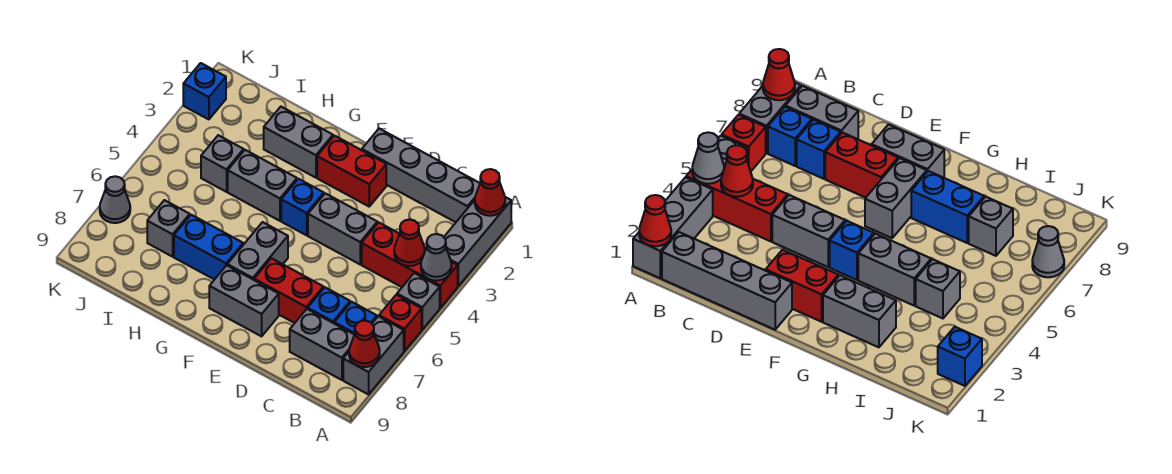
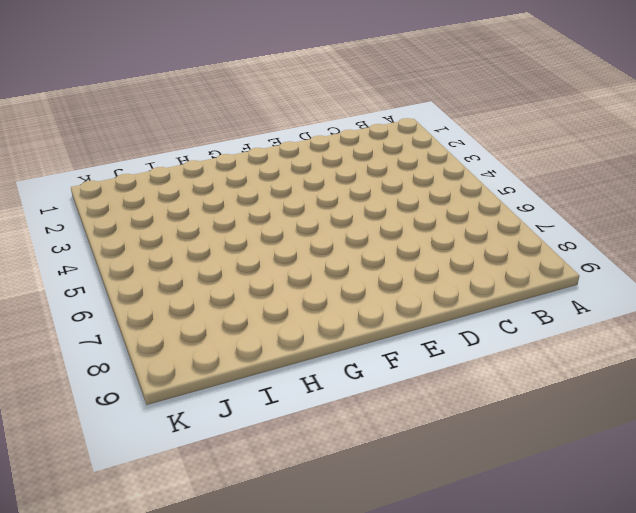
none -> grey brick A1:A3 level 1
none -> red brick A4:C4 level 1
none -> grey brick A5 level 1

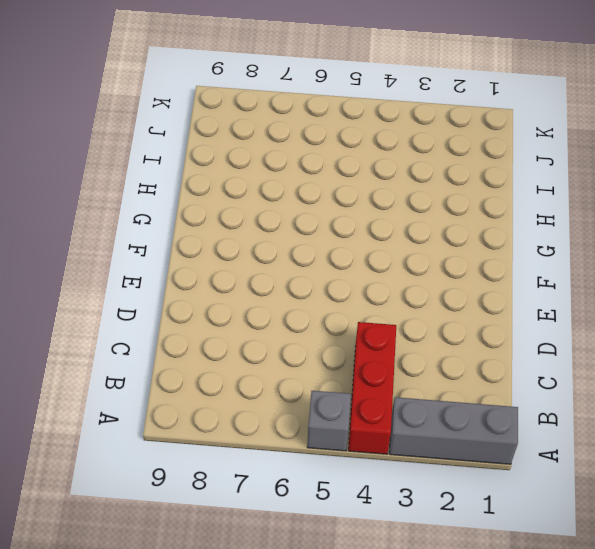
none -> red brick A6 level 1
none -> grey brick A7:A8 level 1
none -> grey brick B1:E1 level 1

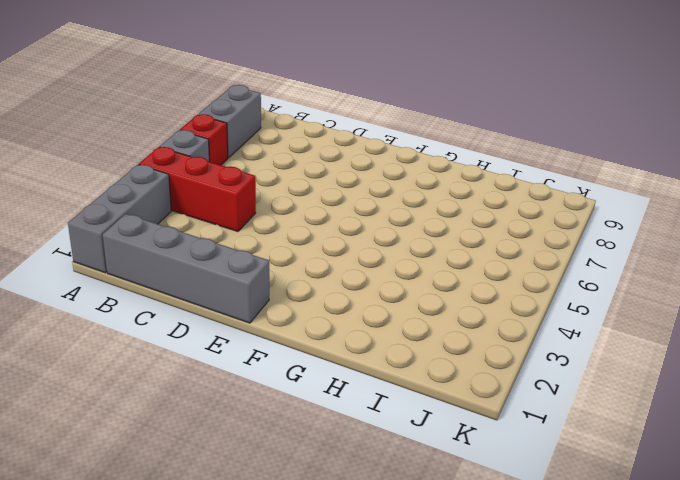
none -> blue brick B7 level 1
none -> grey brick B8:C8 level 1
none -> blue brick C7 level 1

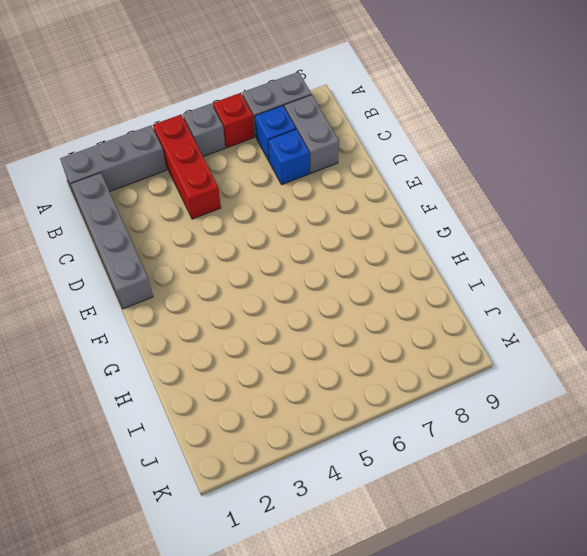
none -> grey brick D4:E4 level 1
none -> red brick D7:E7 level 1
none -> red brick E2:F2 level 1

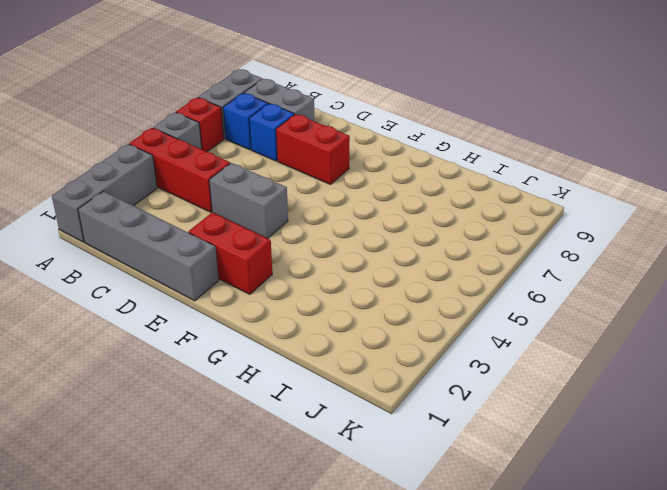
none -> grey brick E8:F8 level 1
none -> blue brick F4 level 1
none -> grey brick F6:F7 level 1

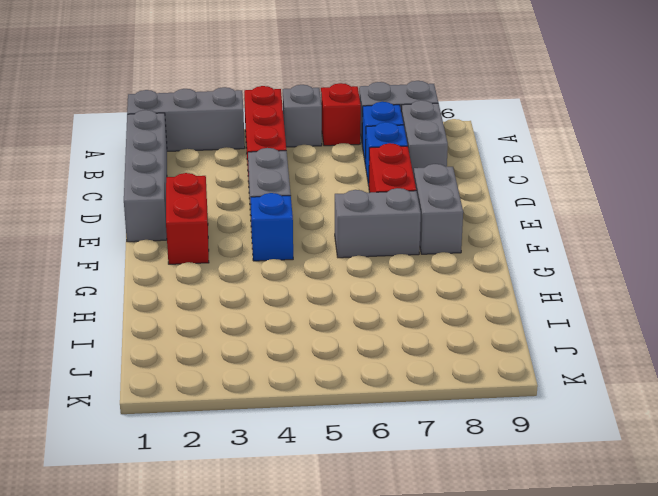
none -> grey brick G2:H2 level 1
none -> grey brick G4:H4 level 1
none -> blue brick G7:H7 level 1

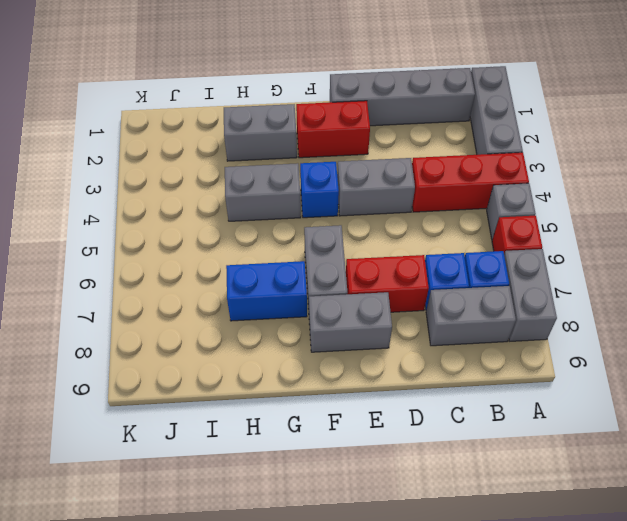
none -> grey brick I4 level 1
none -> grey brick I7 level 1
none -> blue brick K2 level 1

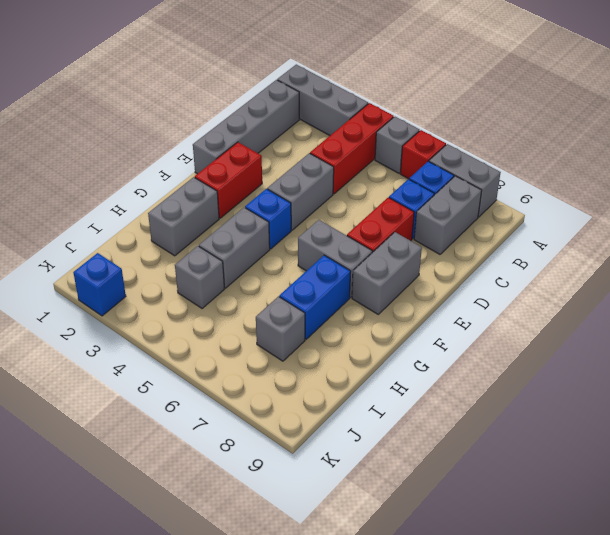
none -> grey cone K7 level 1
none -> red cone A1 level 2
none -> grey cone A4 level 2

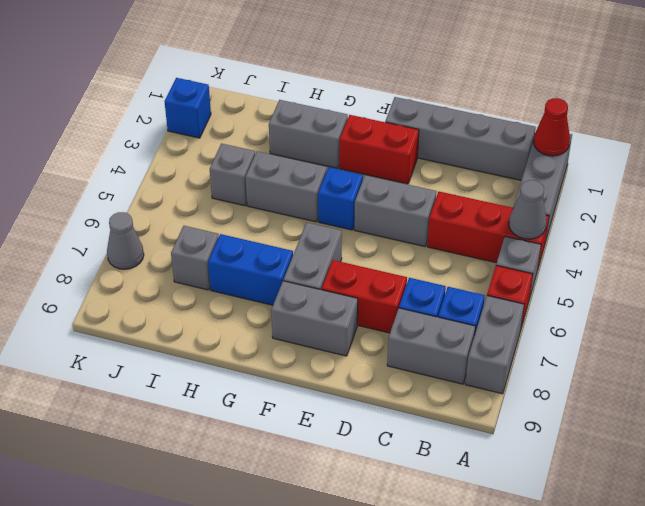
none -> red cone A8 level 2
none -> red cone B4 level 2

